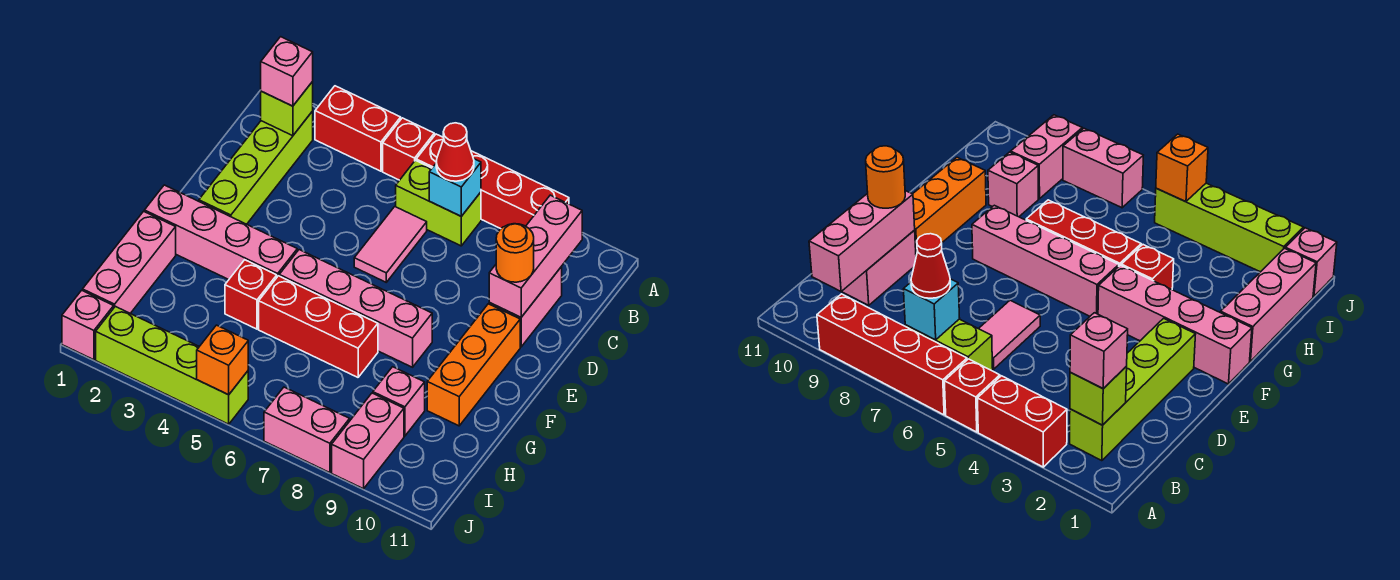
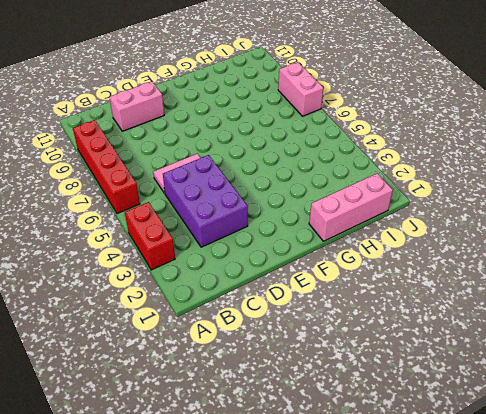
purple brick C3:D5 level 1 -> none
none -> red brick A5 level 1
none -> lime brick B2:E2 level 1
none -> lime brick B6:B7 level 1

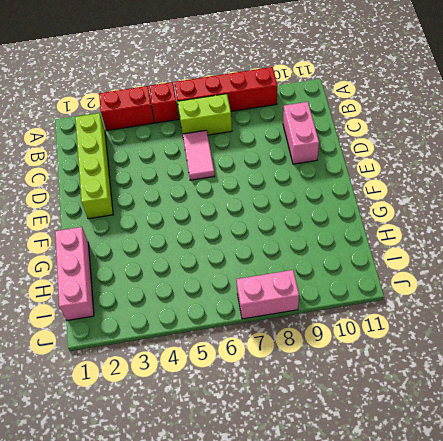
none -> orange brick E10:G10 level 1
none -> pink brick F1:F4 level 1
none -> pink brick F5:F8 level 1

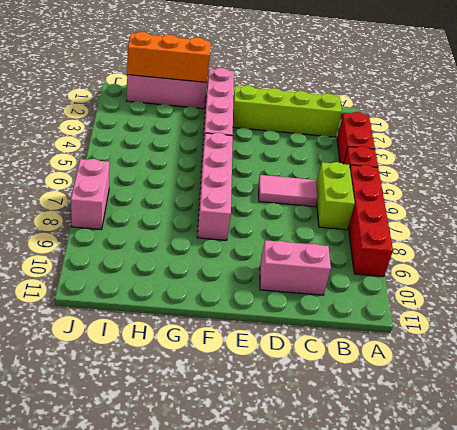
orange brick G1:I1 level 2 -> orange brick E10:G10 level 1
none -> red brick G4 level 1
none -> red brick G5:G7 level 1
none -> pink brick H9 level 1

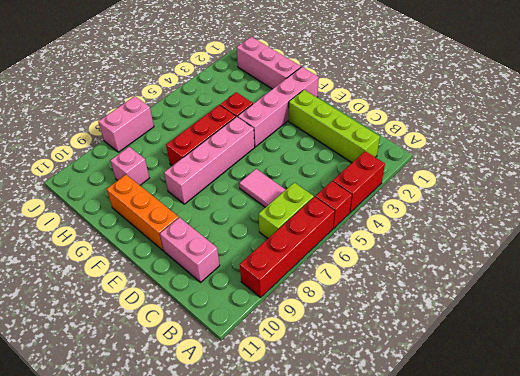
none -> pink brick I9:J9 level 1
none -> pink brick J1 level 1
none -> lime brick J2:J5 level 1

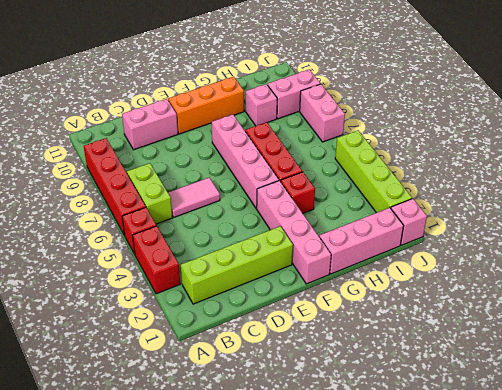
none -> lime brick B2 level 2
none -> cyan brick B7 level 2
none -> pink brick B10:D10 level 2

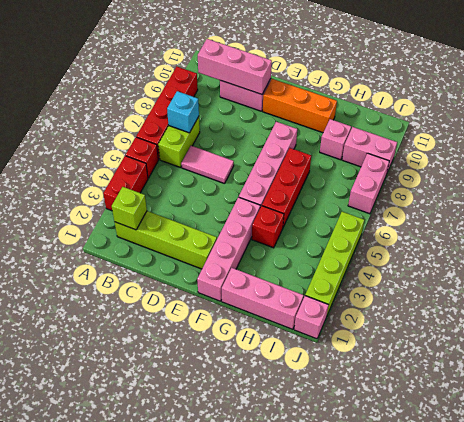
none -> orange brick J5 level 2
none -> pink brick B2 level 3
none -> red cone B7 level 3

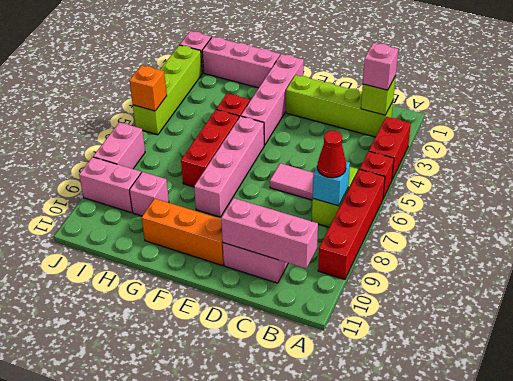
none -> orange round brick D10 level 3

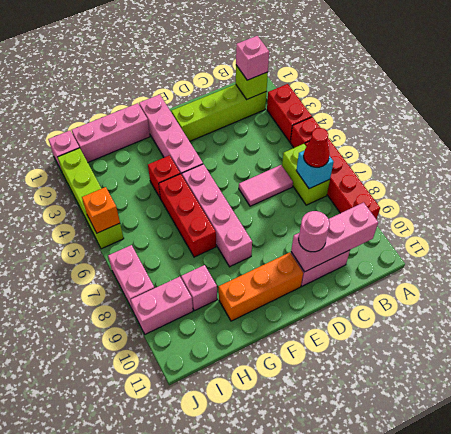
pink round brick D10 level 3 -> orange round brick D10 level 3

